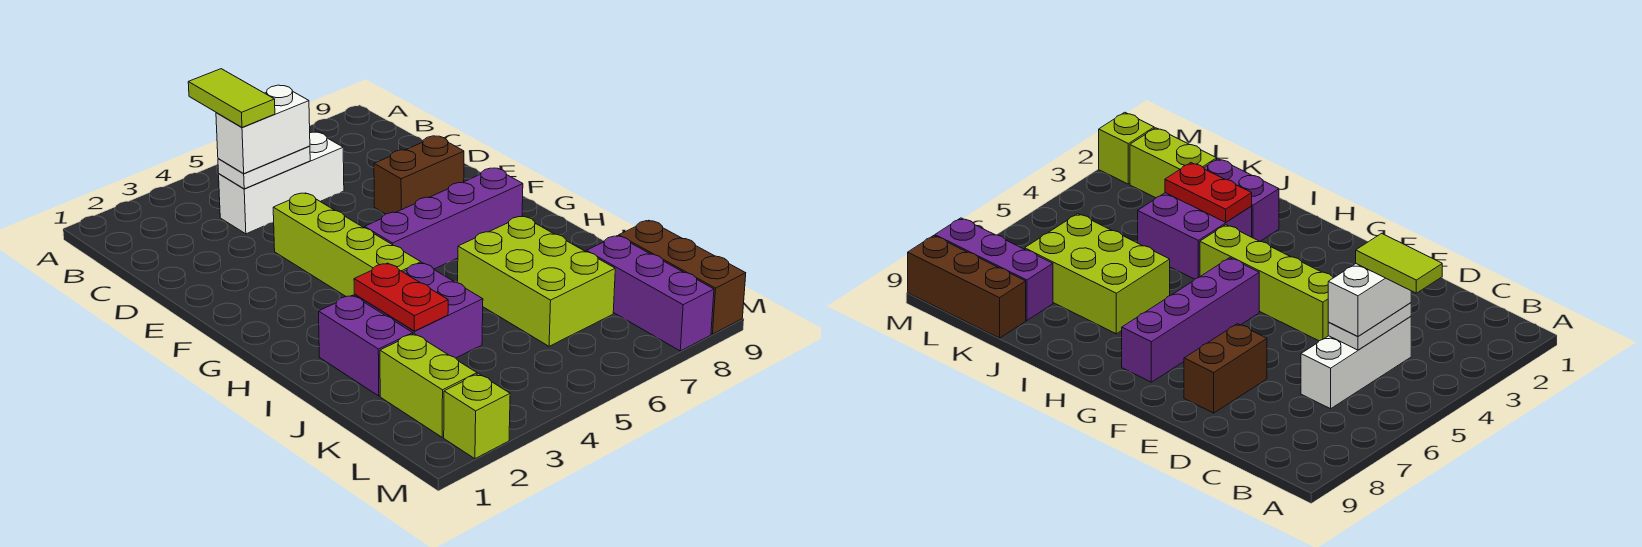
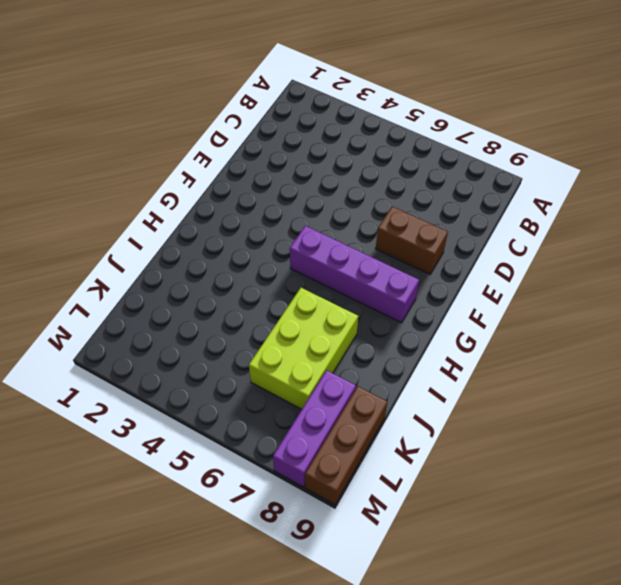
none -> white brick C4:C6 level 1
none -> lime brick E4:H4 level 1
none -> purple brick I2:J2 level 1

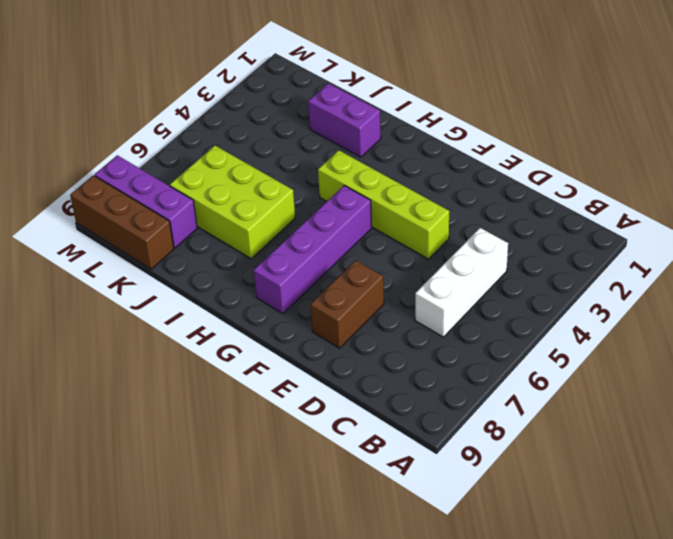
none -> purple brick I3:J4 level 1
none -> lime brick K2:L2 level 1
none -> lime brick M2 level 1

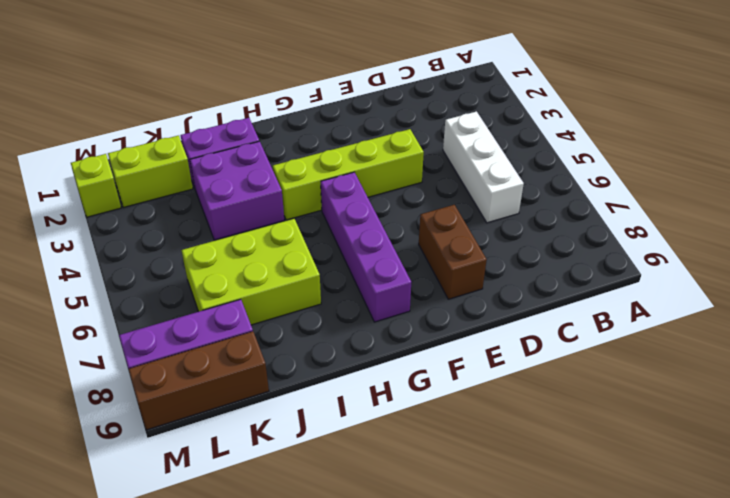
none -> white plate C4:C5 level 2
none -> red plate I3:J3 level 2
none -> white brick C4:C5 level 3

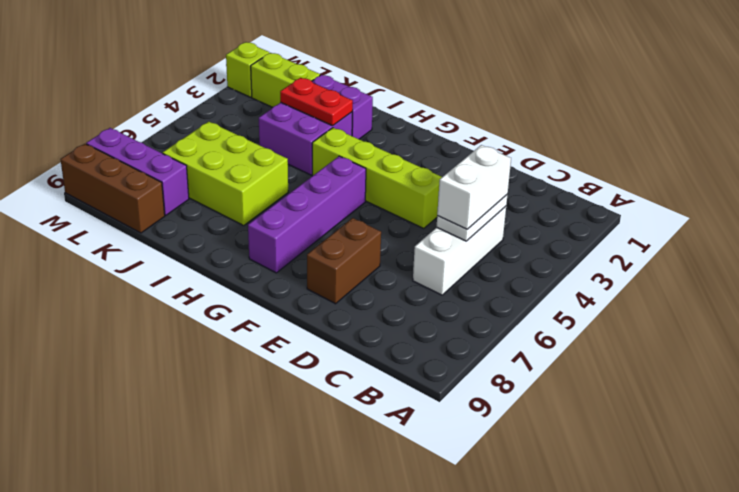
none -> lime tile B4:C4 level 4

